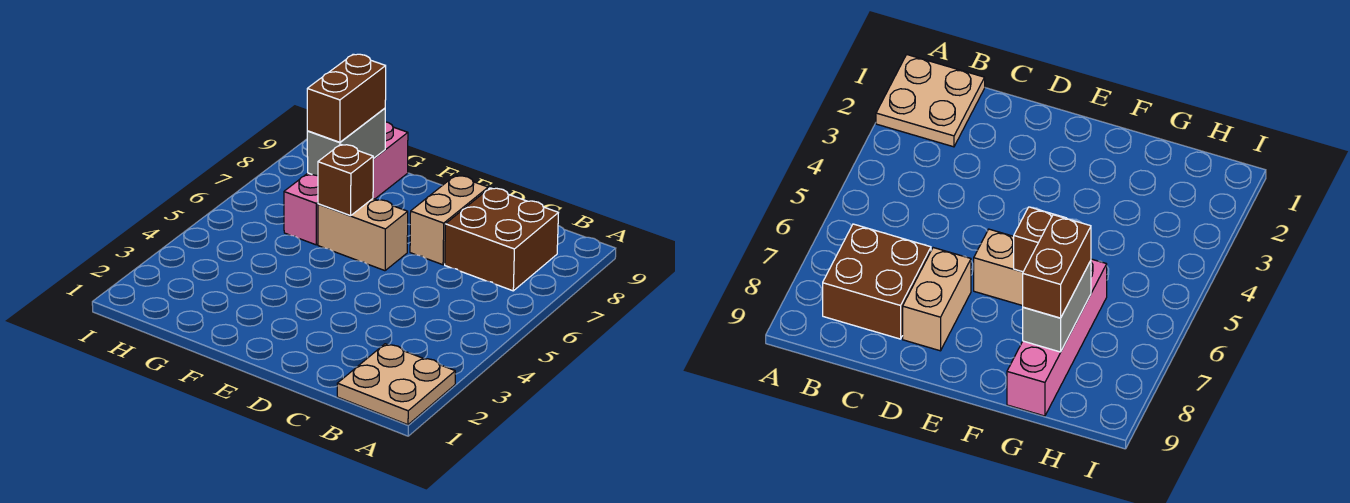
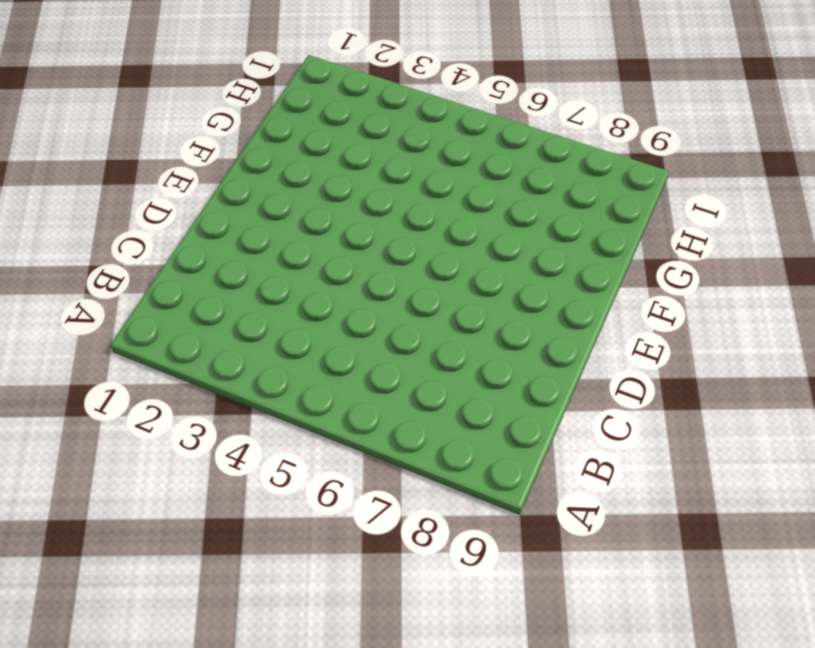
none -> tan plate A1:B2 level 1
none -> brown brick B7:C8 level 1

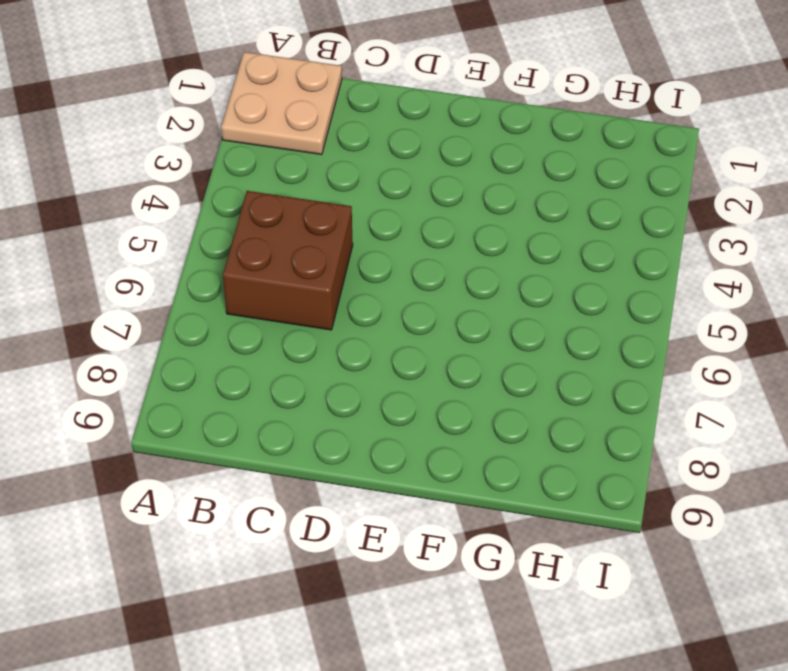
brown brick B5:C6 level 1 -> brown brick B7:C8 level 1
none -> tan brick D7:D8 level 1
none -> tan brick E6:F6 level 1

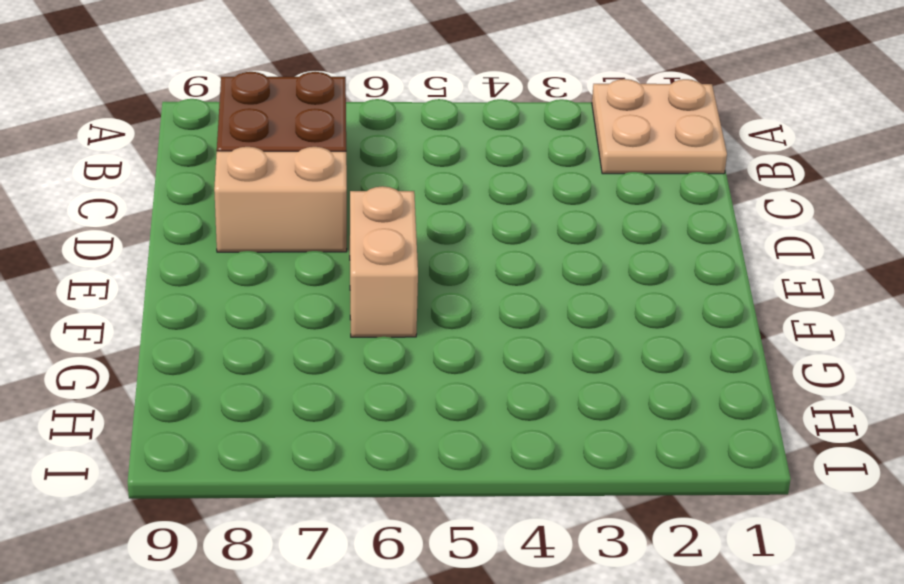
none -> pink brick G6:G9 level 1
none -> brown brick F6 level 2

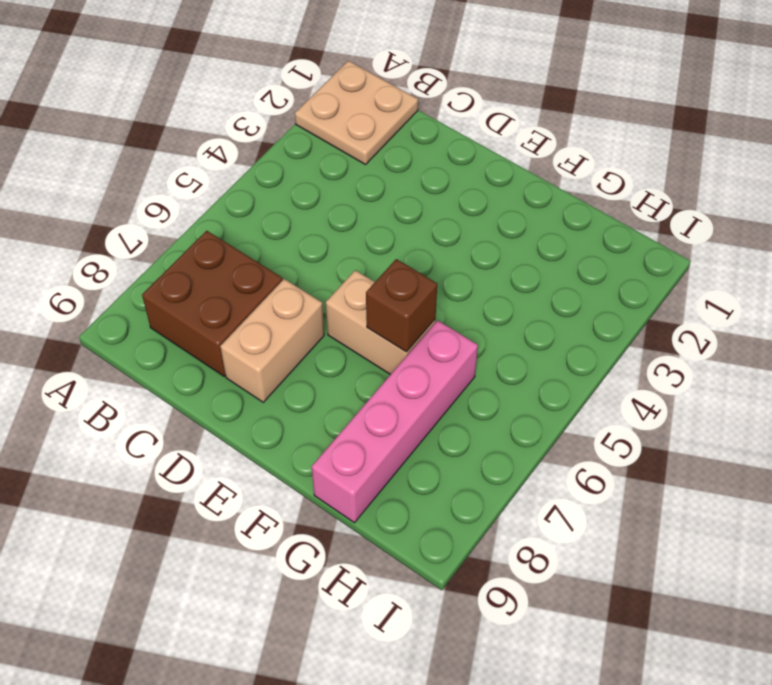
none -> grey brick G7:G8 level 2
none -> brown brick G7:G8 level 3

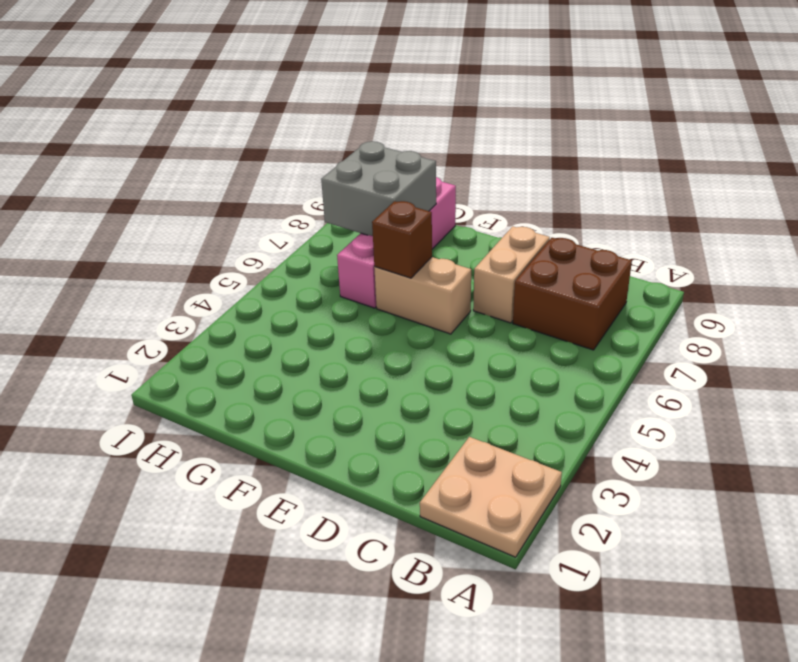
grey brick G7:H8 level 2 -> grey brick G7:G8 level 2
none -> brown brick G7:G8 level 3

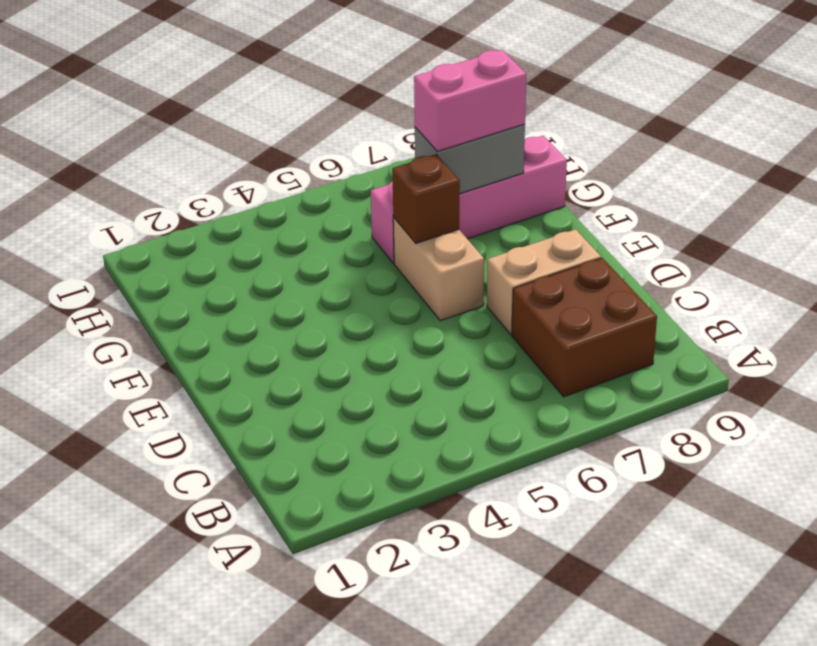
pink brick G7:G8 level 3 -> brown brick G7:G8 level 3
none -> tan plate A1:B2 level 1

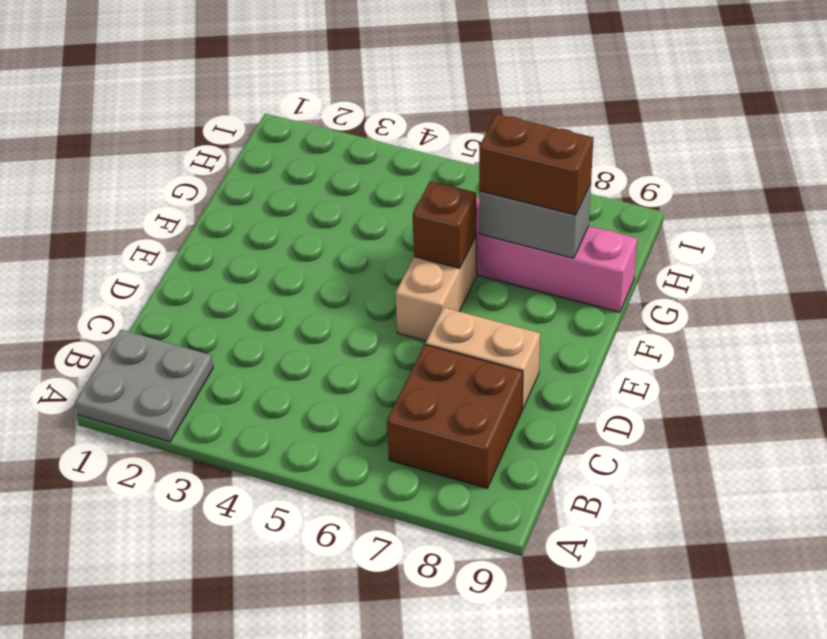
grey plate A1:B2 level 1 -> tan plate A1:B2 level 1

